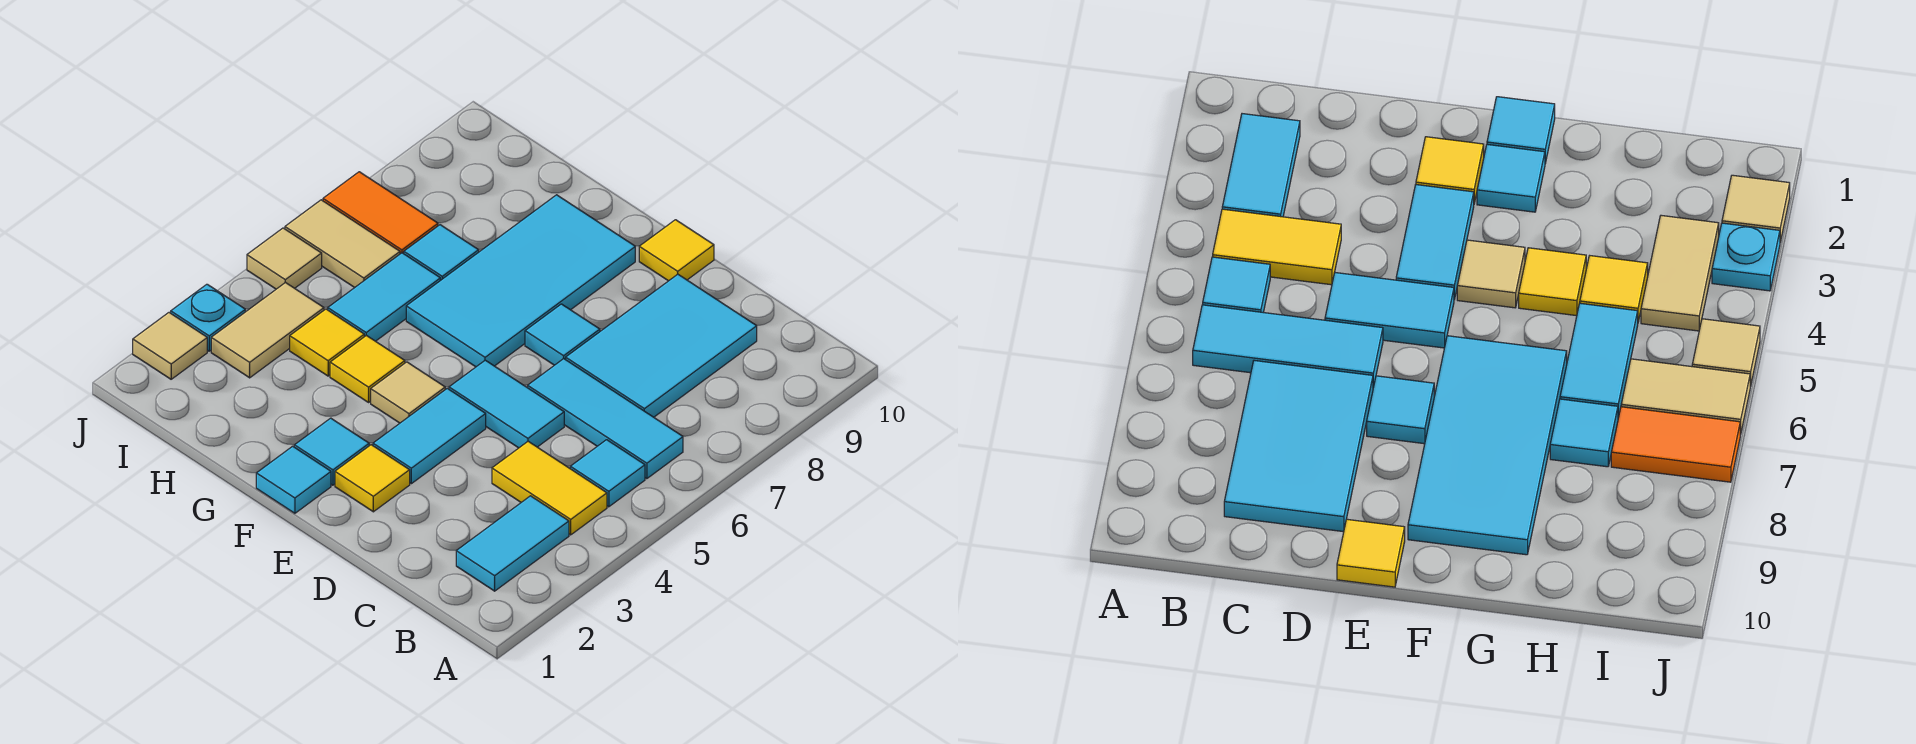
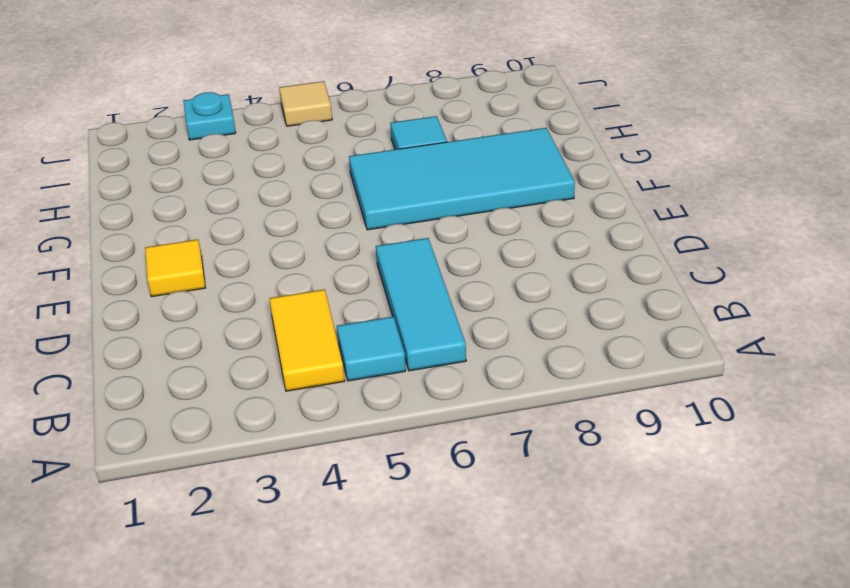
none -> cyan tile B2:B3 level 1
none -> cyan tile C7:D9 level 1
none -> cyan tile D5:E5 level 1

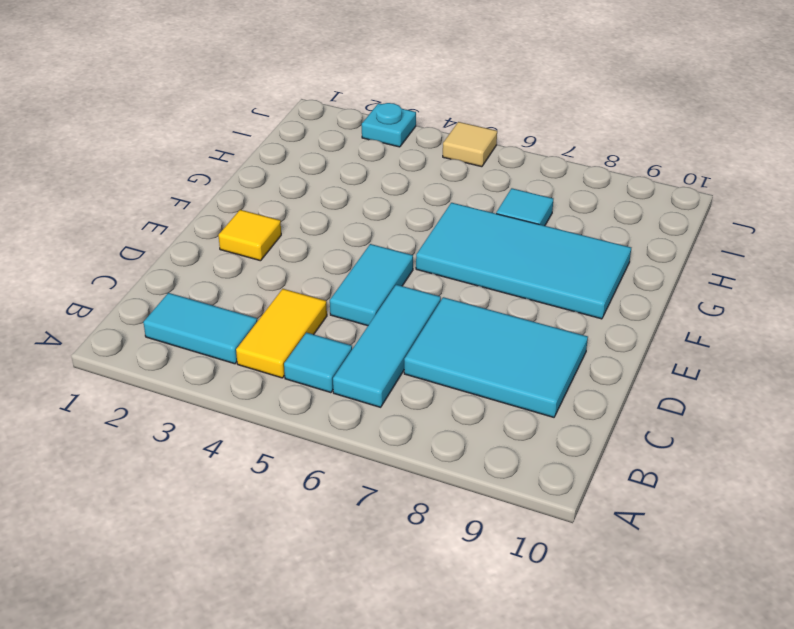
none -> cyan tile E3:E4 level 1
none -> cyan tile E7 level 1
none -> yellow tile E10 level 1

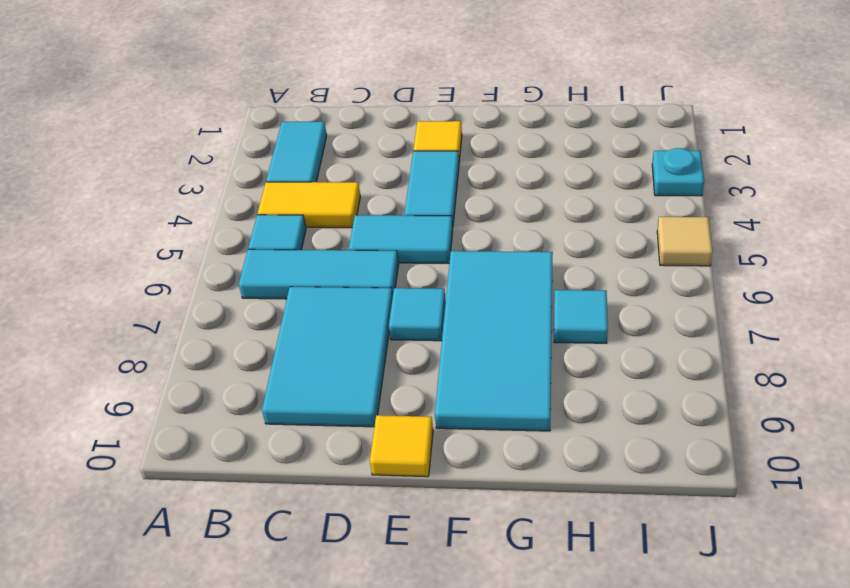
none -> cyan tile F1 level 1
none -> cyan tile F2 level 1
none -> tan tile F4 level 1

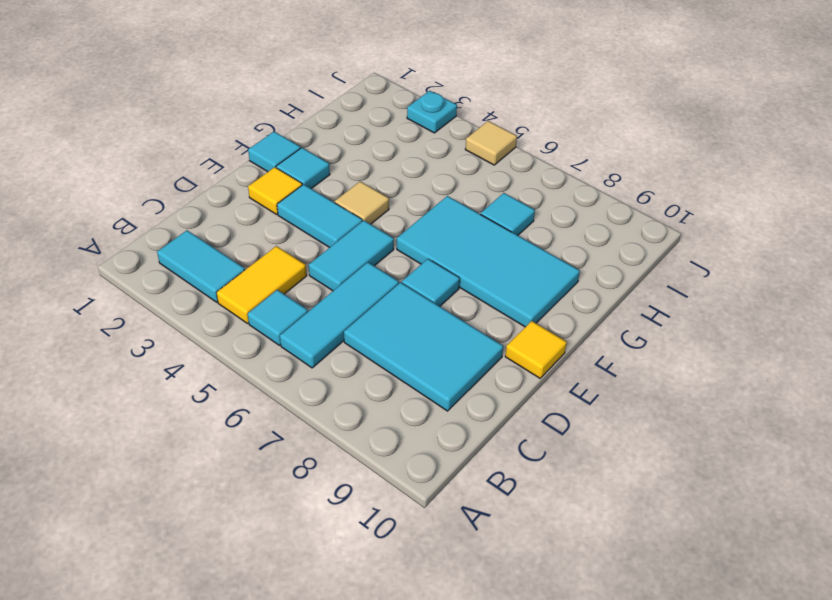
none -> yellow tile G4 level 1
none -> yellow tile H4 level 1
none -> cyan tile H5:H6 level 1

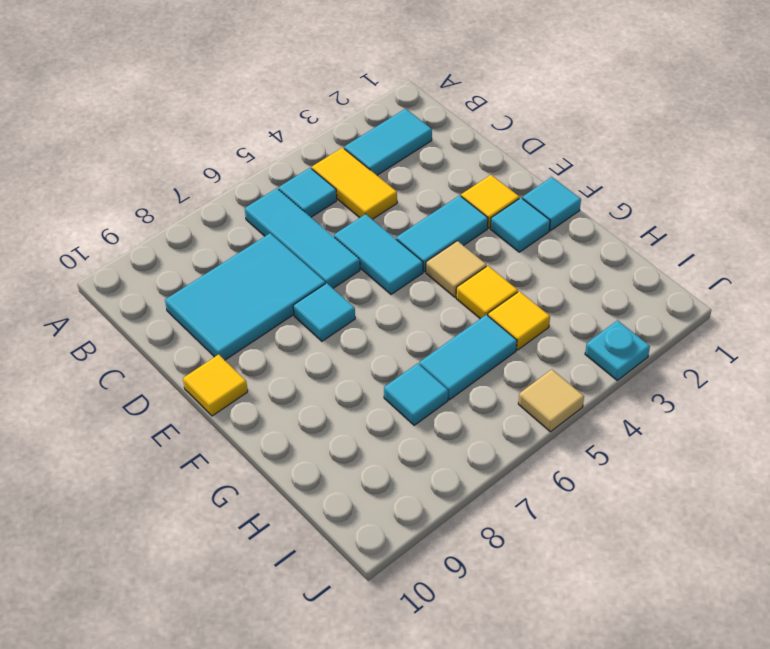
none -> cyan tile F6:G9 level 1
none -> tan tile I3:I4 level 1
none -> tan tile I6:J6 level 1

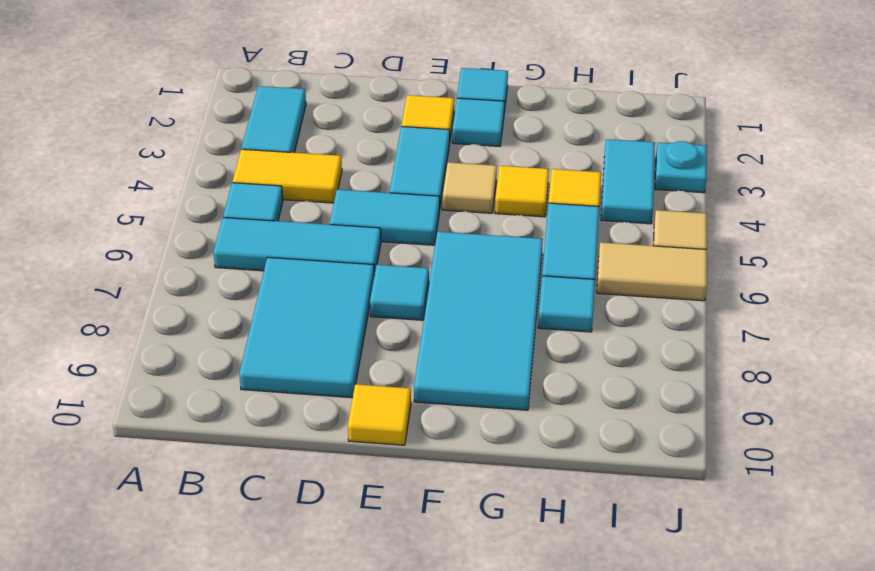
cyan tile I3:I4 level 1 -> tan tile I3:I4 level 1
none -> orange tile I7:J7 level 1
none -> tan tile J2 level 1

